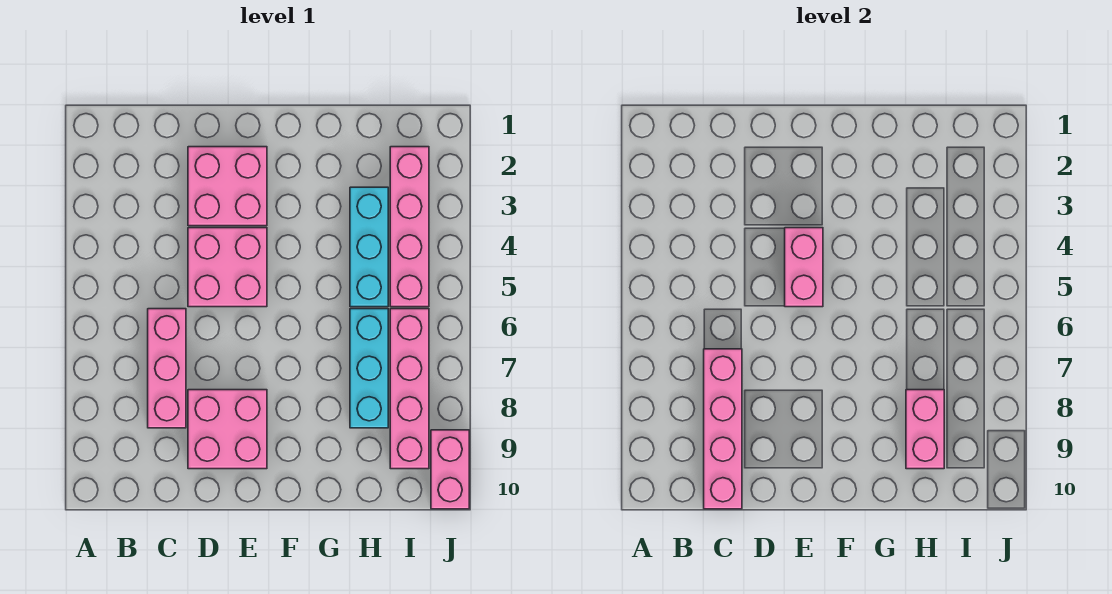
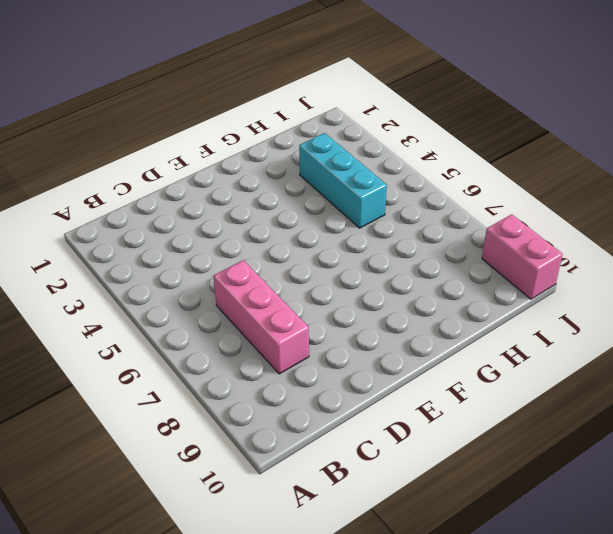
none -> pink brick D2:E3 level 1
none -> pink brick D4:E5 level 1
none -> pink brick D8:E9 level 1

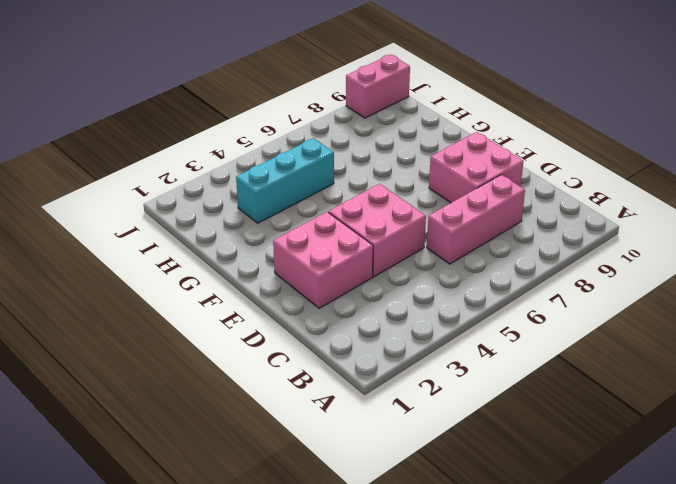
none -> cyan brick H6:H8 level 1
none -> pink brick I2:I5 level 1
none -> pink brick I6:I9 level 1

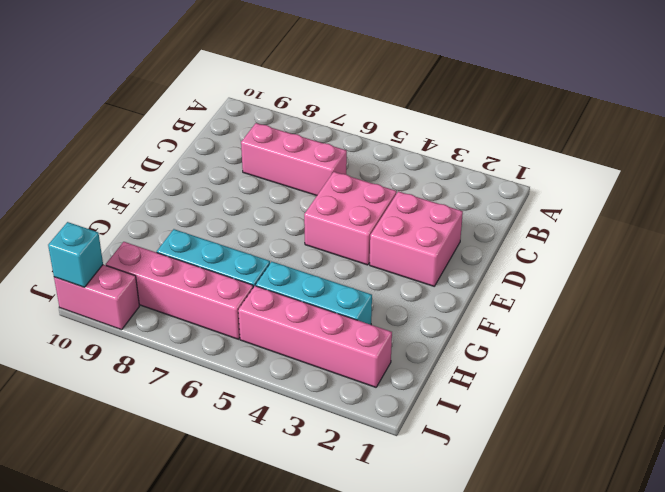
cyan brick J10 level 2 -> none
none -> pink brick D8:E9 level 1
none -> pink brick C7:C10 level 2
none -> pink brick E4:E5 level 2

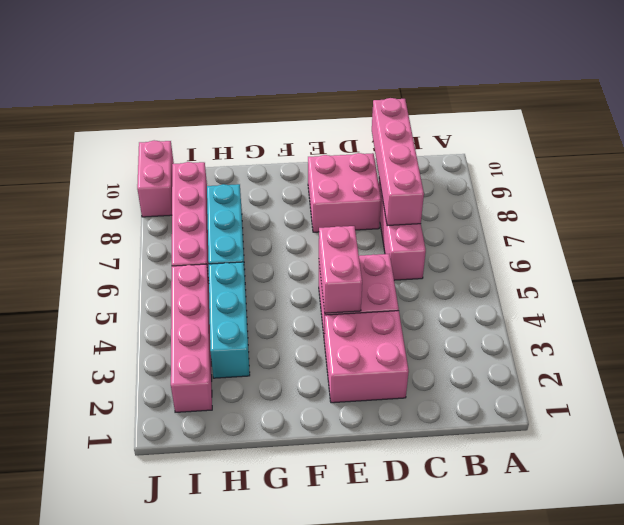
none -> pink brick H8:H9 level 2

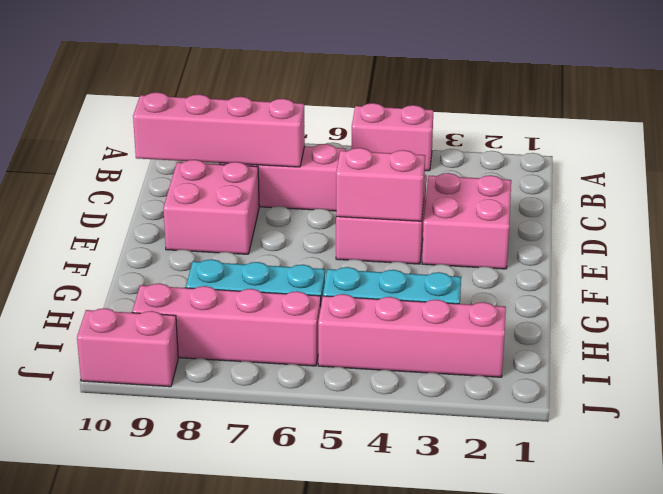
pink brick A4:A5 level 1 -> pink brick H8:H9 level 2

